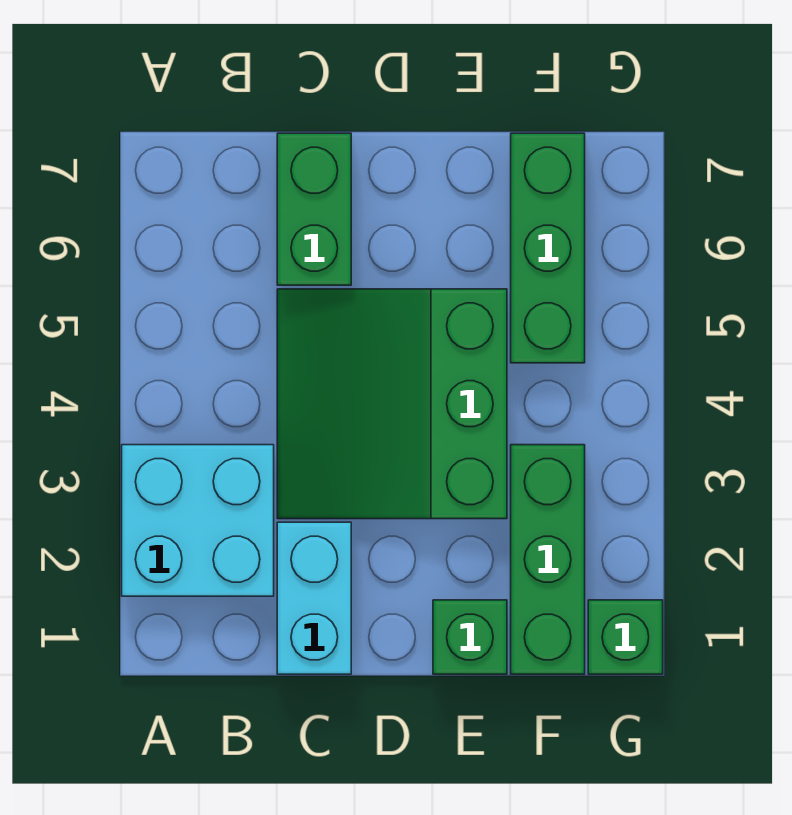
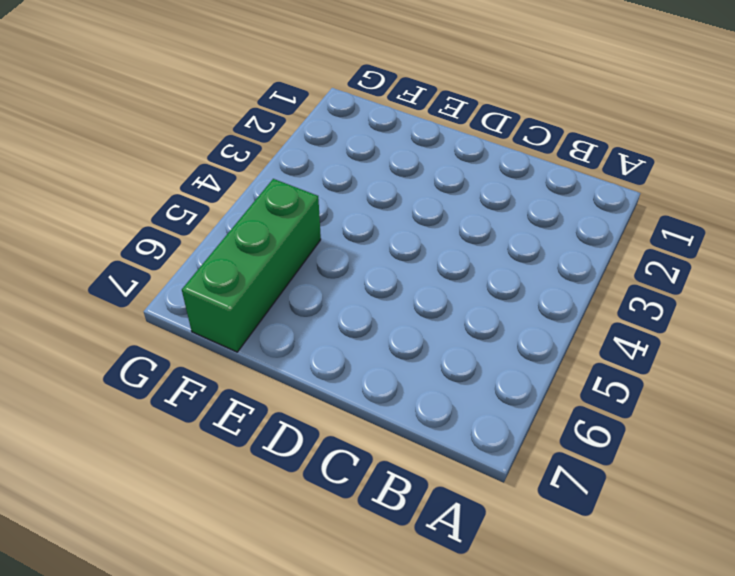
none -> cyan brick A2:B3 level 1
none -> cyan brick C1:C2 level 1

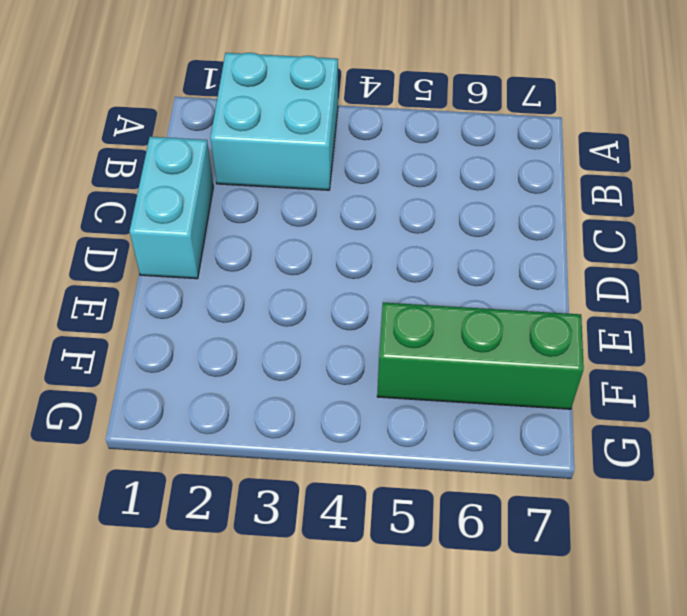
cyan brick C1:D1 level 1 -> cyan brick C1:C2 level 1
none -> green slope C3:E5 level 1 top E
none -> green brick C6:C7 level 1

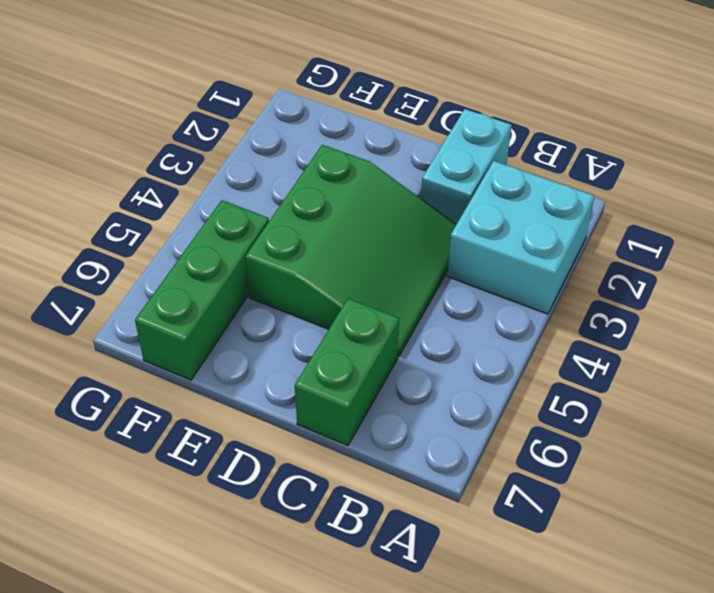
none -> green brick E1 level 1
none -> green brick F1:F3 level 1

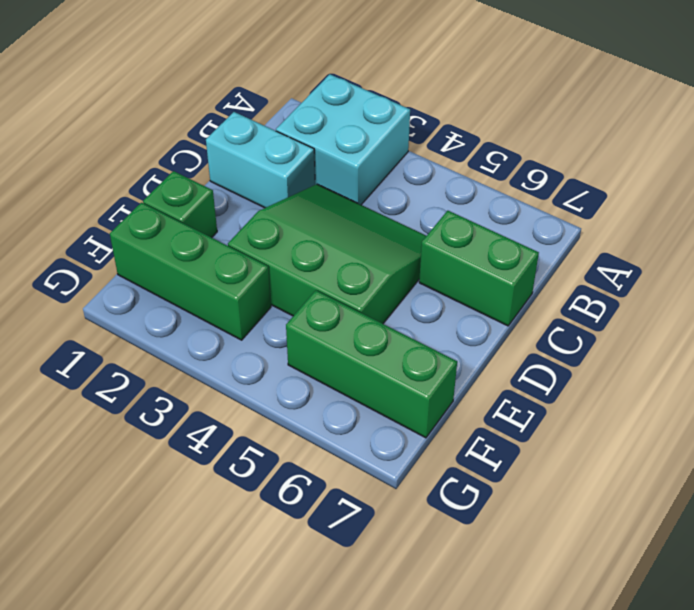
none -> green brick G1 level 1

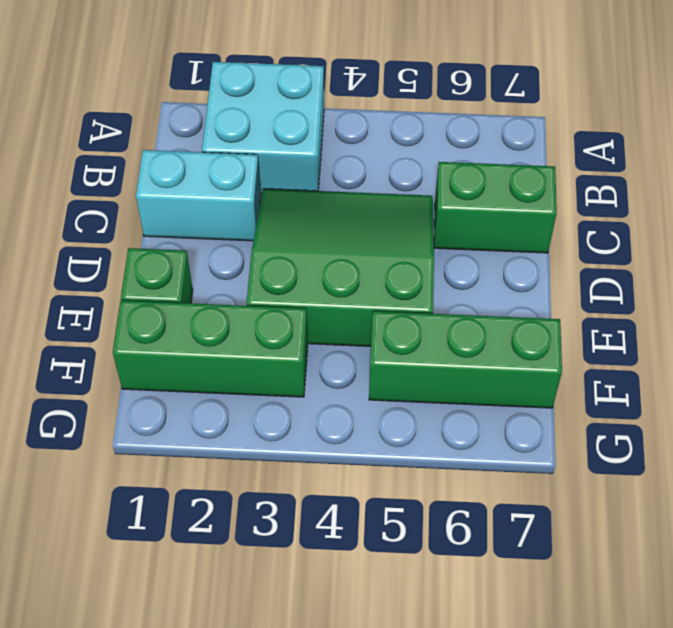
none -> green brick G1 level 1

